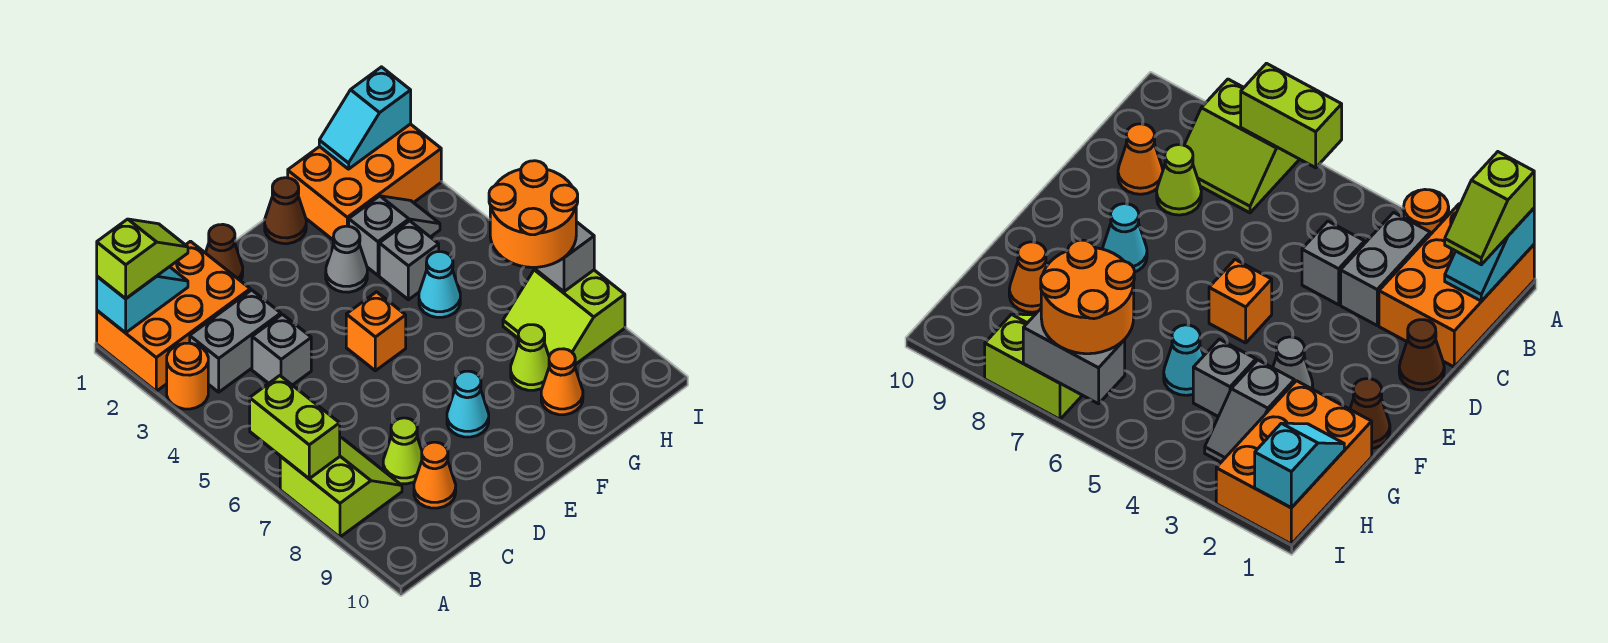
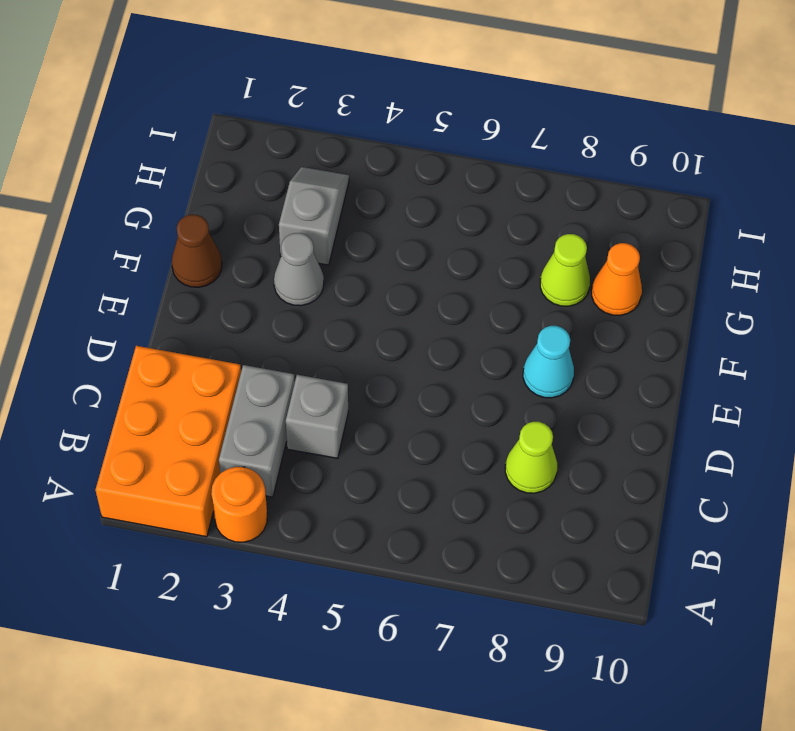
none -> lime slope A7:B8 level 1 top A
none -> orange cone C9 level 1
none -> brown cone D1 level 1

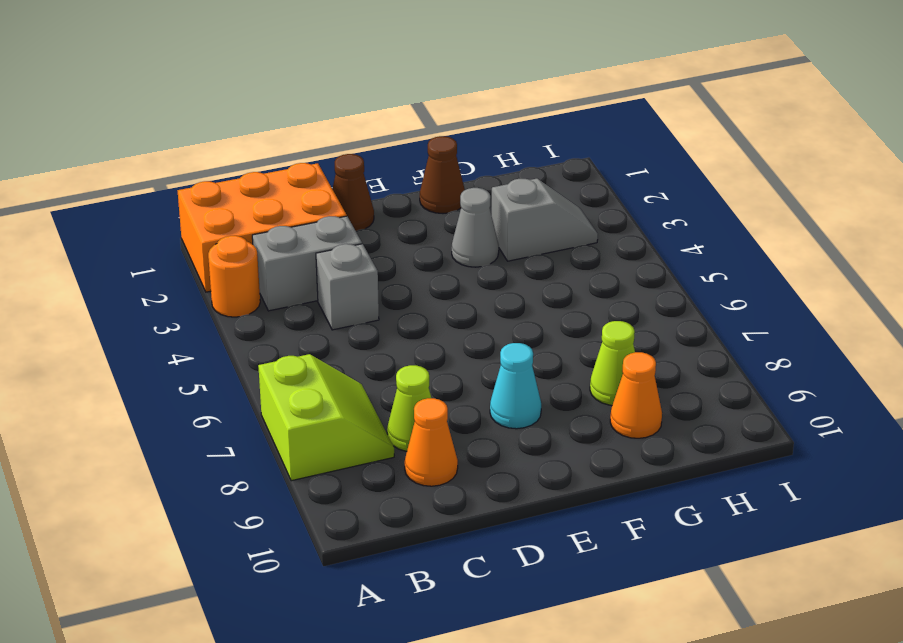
none -> orange brick E5 level 1
none -> orange brick G1:I2 level 1
none -> grey brick G4 level 1

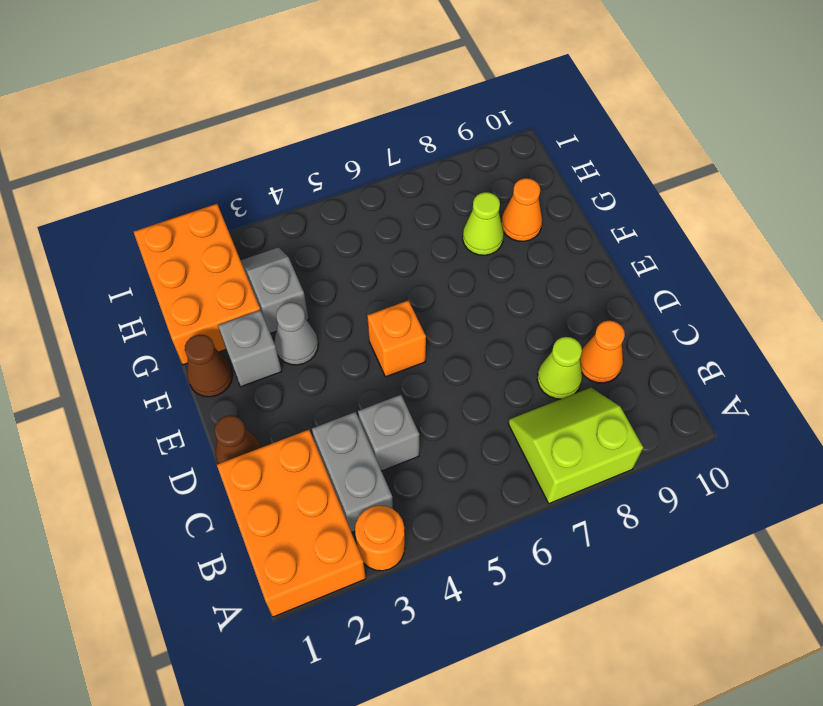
grey brick F2 level 1 -> grey brick G4 level 1
none -> cyan cone E8 level 1
none -> cyan cone G5 level 1
none -> lime slope H7:I8 level 1 top I

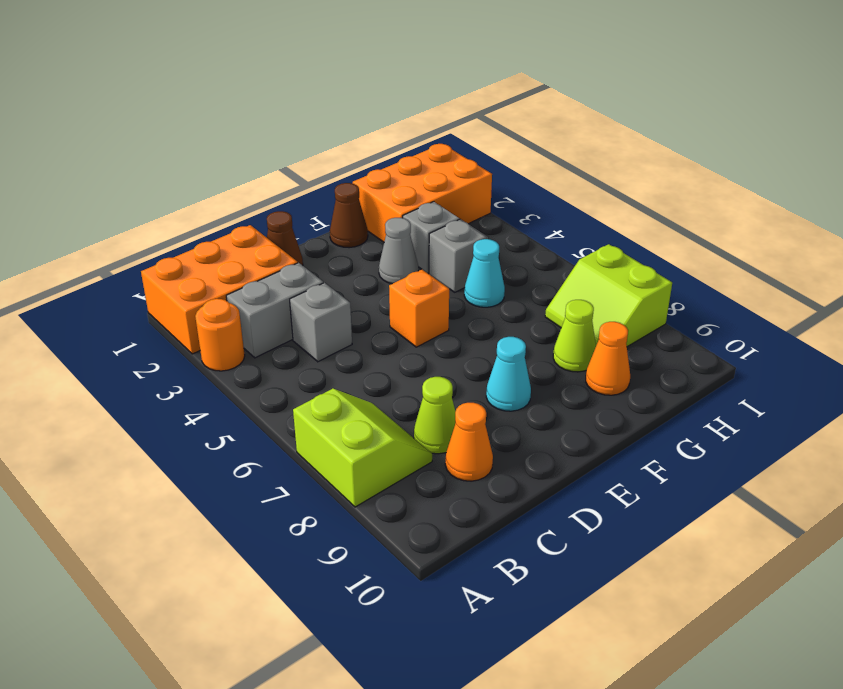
none -> cyan slope A1:B1 level 2 top A
none -> lime brick A6:A7 level 2
none -> cyan slope H1:I1 level 2 top I

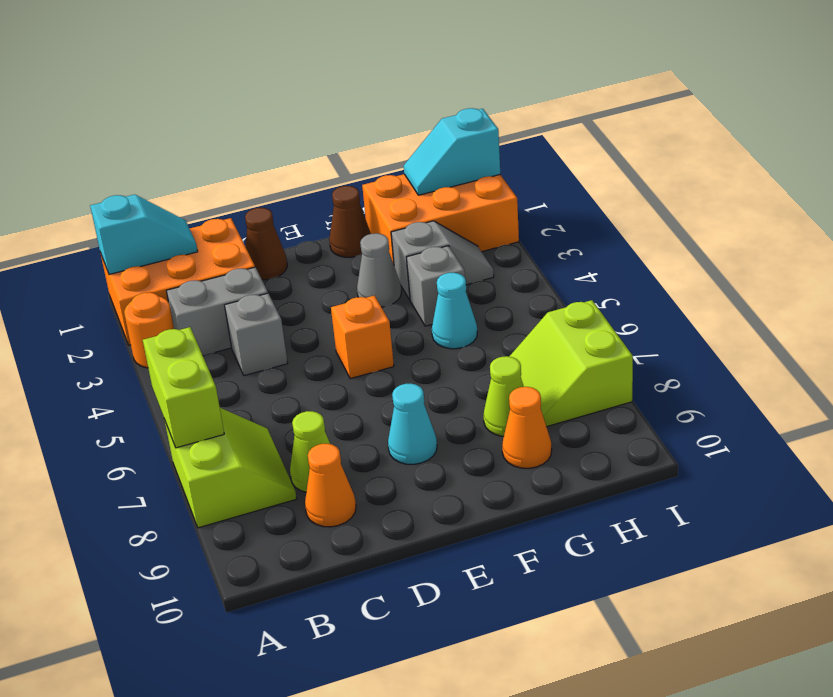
none -> grey brick I6:I7 level 2
none -> lime slope A1:B1 level 3 top A
none -> orange round brick H6:I7 level 3

